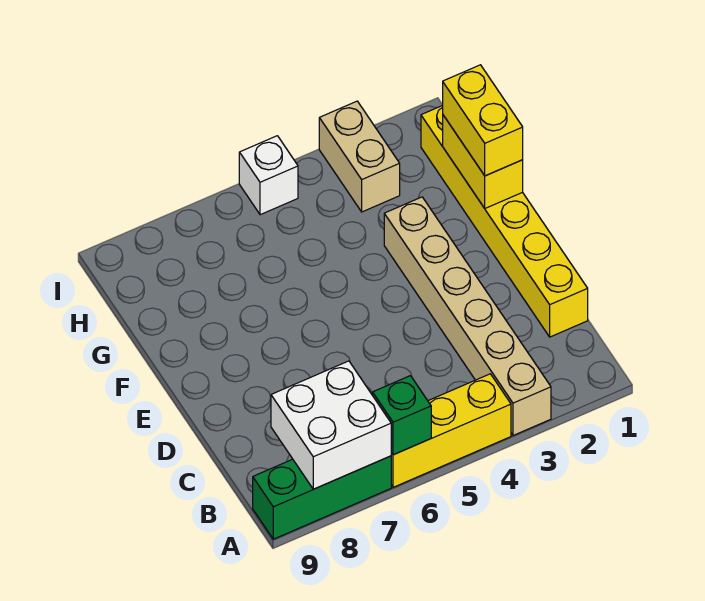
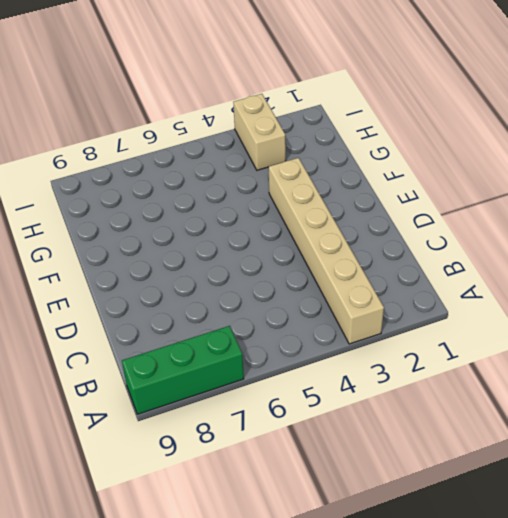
none -> yellow brick A4:A6 level 1
none -> yellow brick C1:H1 level 1

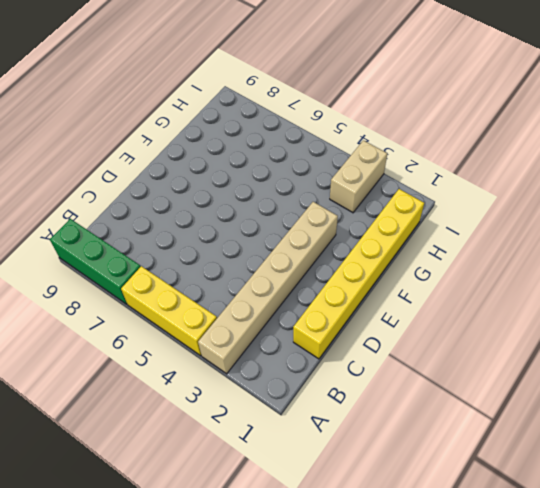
none -> white brick I5 level 1
none -> green brick A6 level 2

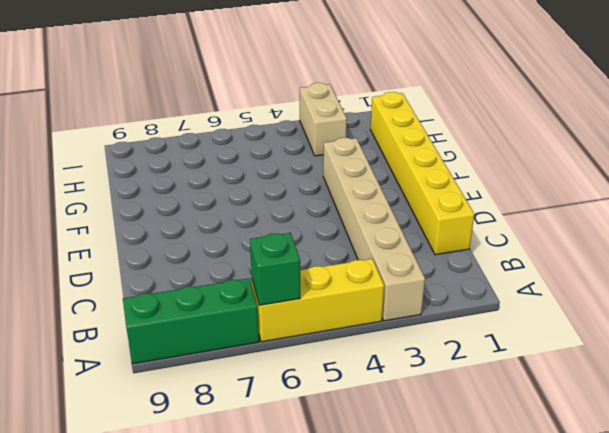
none -> white brick I5 level 1
none -> white brick A7:B8 level 2

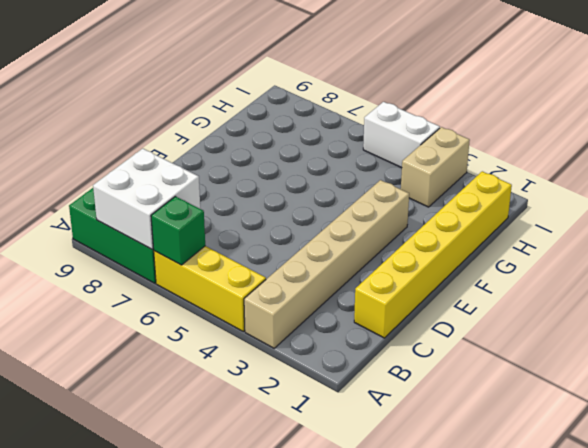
white brick I4:I5 level 1 -> white brick I5 level 1
none -> yellow brick F1:G1 level 2
none -> yellow brick F1:G1 level 3

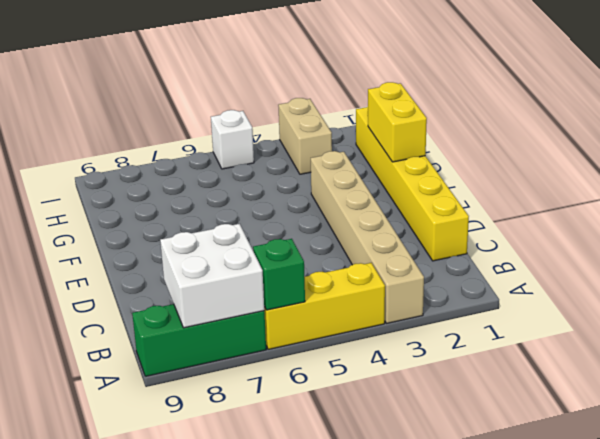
none -> yellow brick F1:G1 level 3

